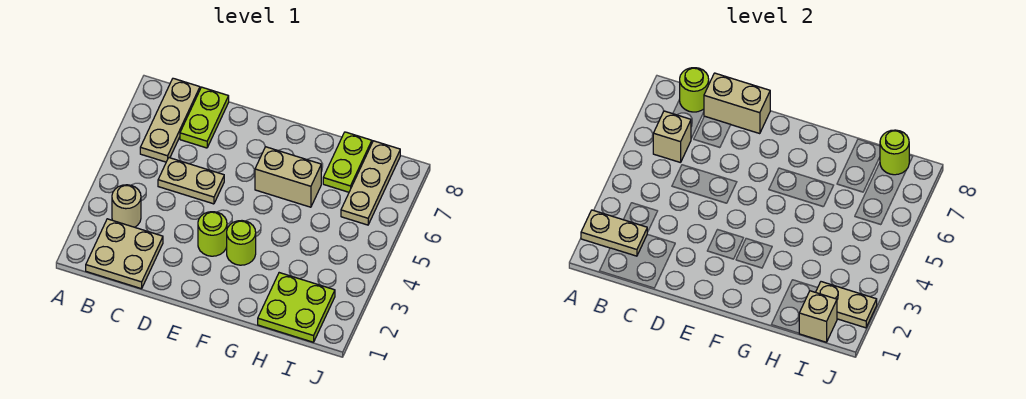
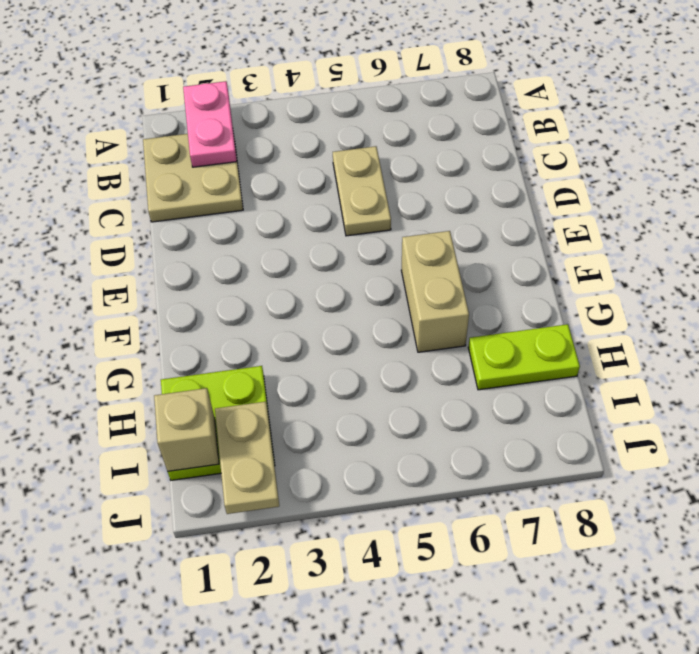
pink plate A2:B2 level 2 -> tan plate A2:B2 level 2
none -> tan round brick B3 level 1
none -> tan plate B6:B8 level 1
none -> lime plate C7:C8 level 1

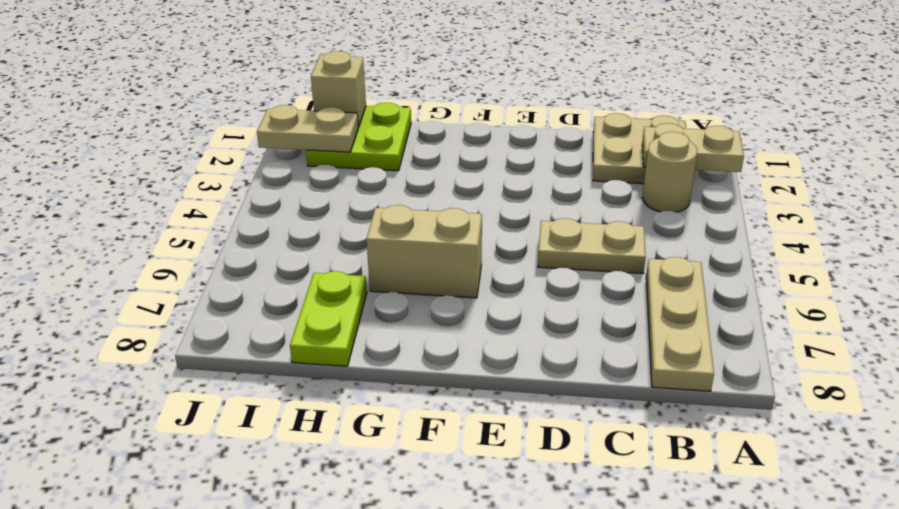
none -> lime plate C7:C8 level 1
none -> lime round brick E3 level 1
none -> lime round brick F3 level 1

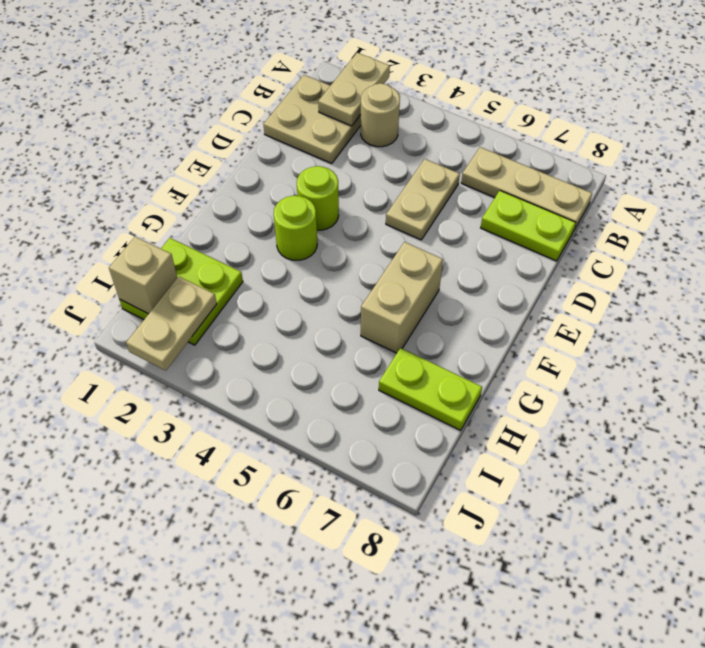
none -> tan plate I6:I8 level 1
none -> tan brick B6 level 2
none -> lime round brick B8 level 2

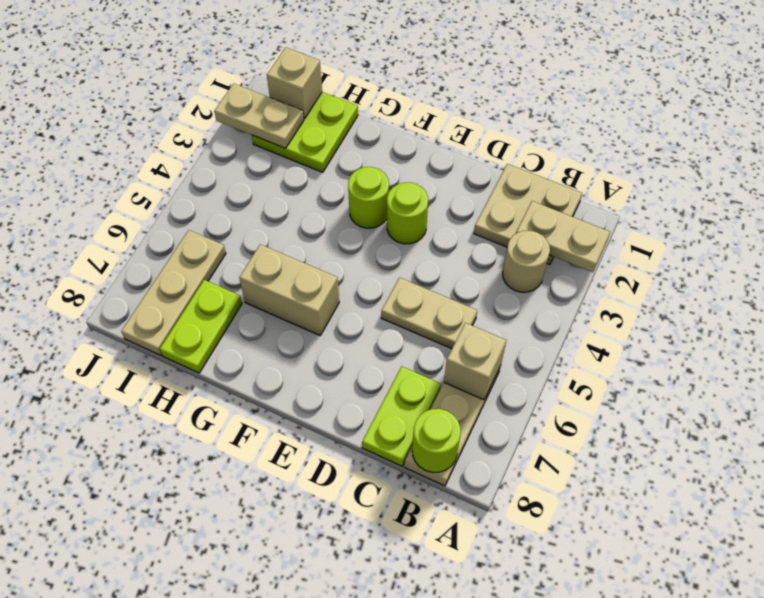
none -> tan brick C8:D8 level 2
none -> lime round brick I8 level 2

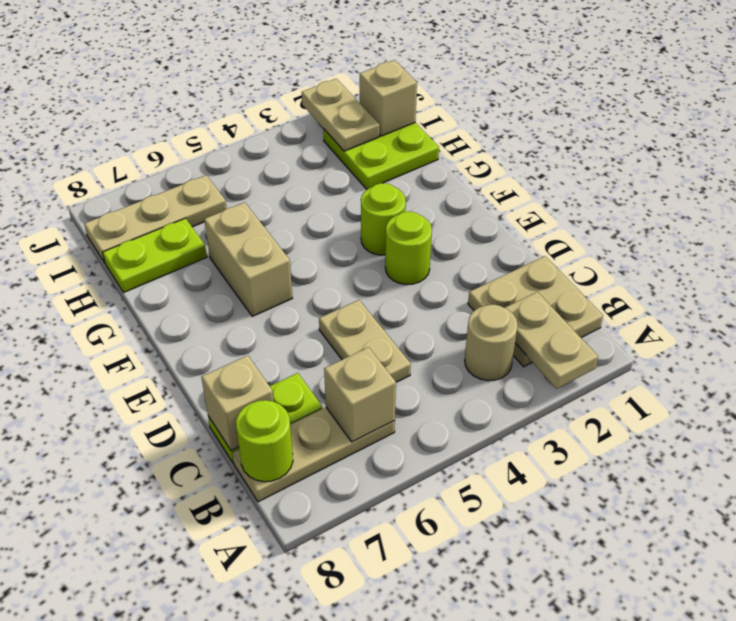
tan brick C8 level 2 -> tan brick C8:D8 level 2
none -> lime round brick I8 level 2

